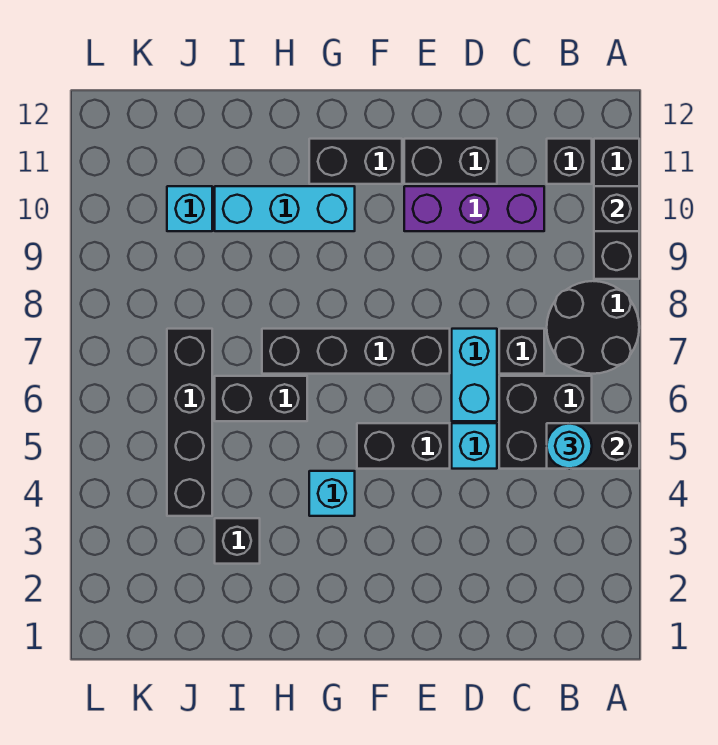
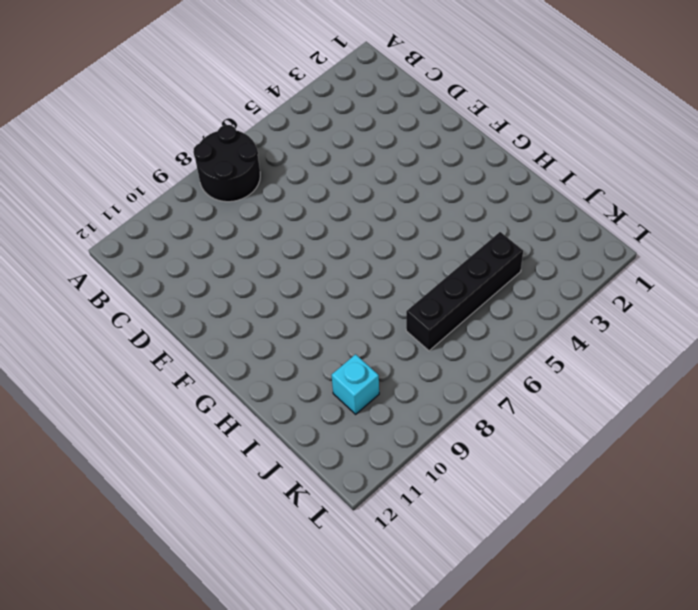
none -> black brick A9:A11 level 1
none -> black brick B5:C6 level 1
none -> black brick B11 level 1

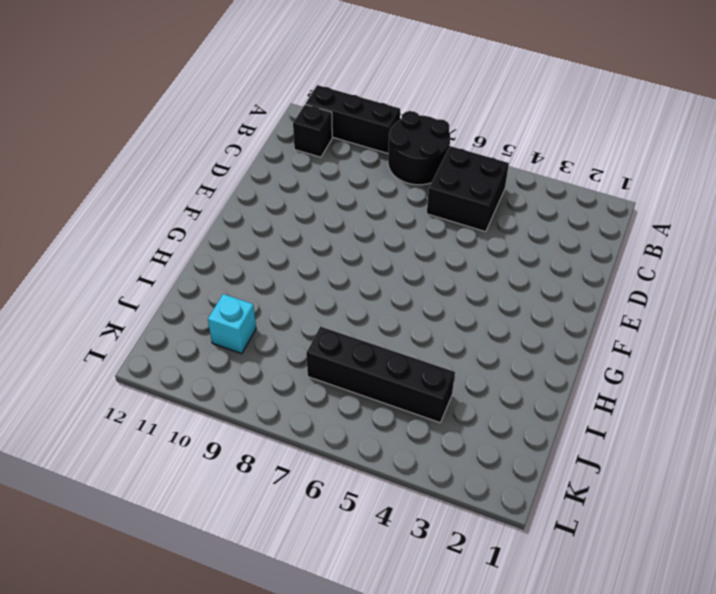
none -> black brick C7 level 1
none -> purple brick C10:E10 level 1
none -> cyan brick D5 level 1

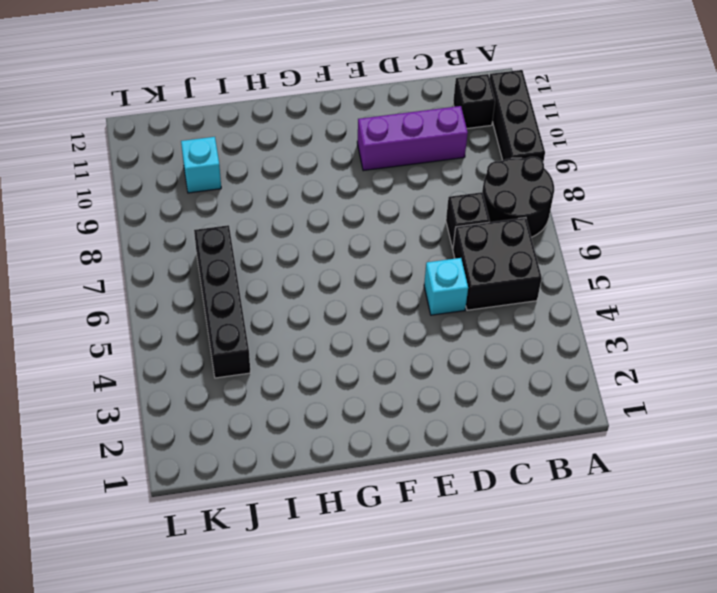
none -> cyan brick D6:D7 level 1
none -> black brick D11:E11 level 1
none -> black brick E5:F5 level 1

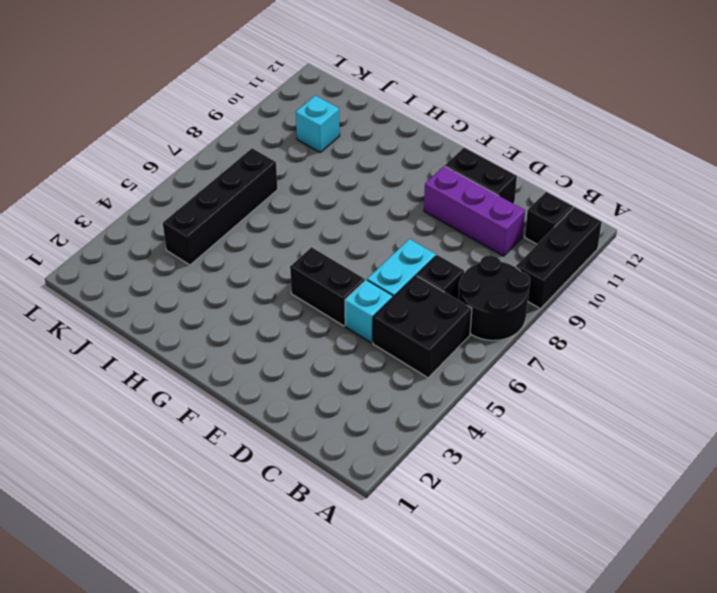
none -> black brick E7:H7 level 1
none -> black brick F11:G11 level 1
none -> cyan brick G4 level 1

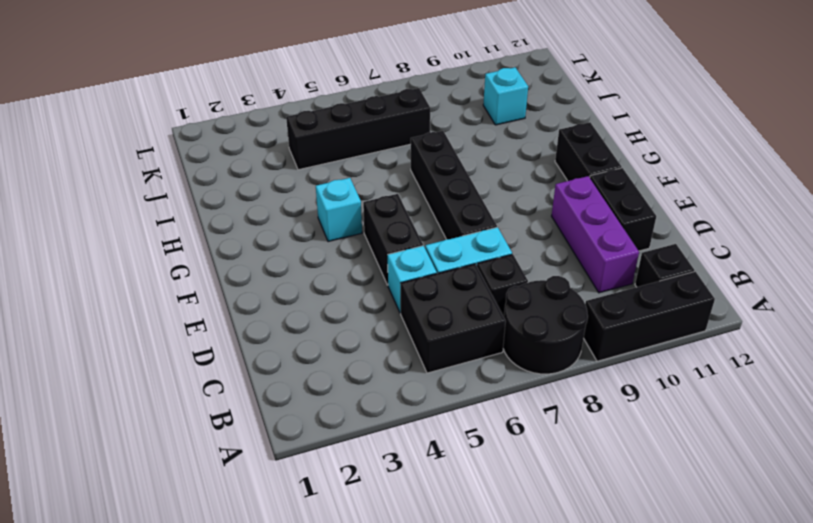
none -> cyan brick G10:I10 level 1
none -> black brick H6:I6 level 1
none -> black brick I3 level 1

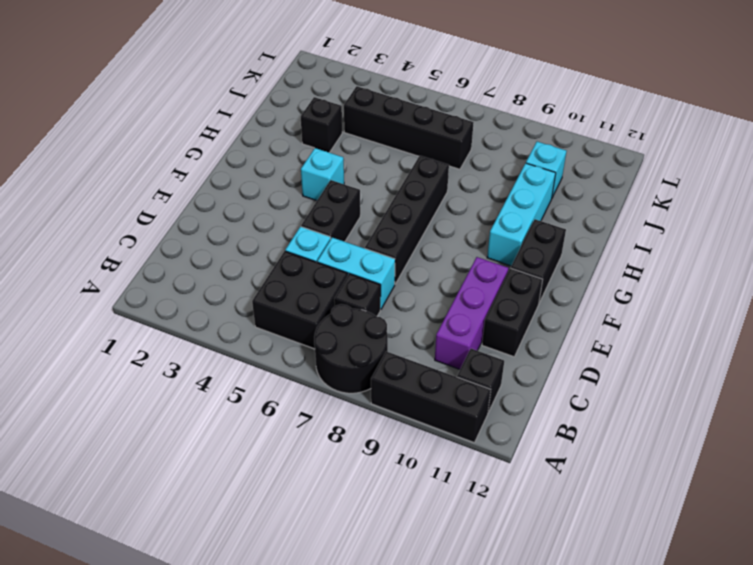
none -> black brick H6:I6 level 1
none -> black brick A5:B5 level 2
none -> black brick A10 level 2

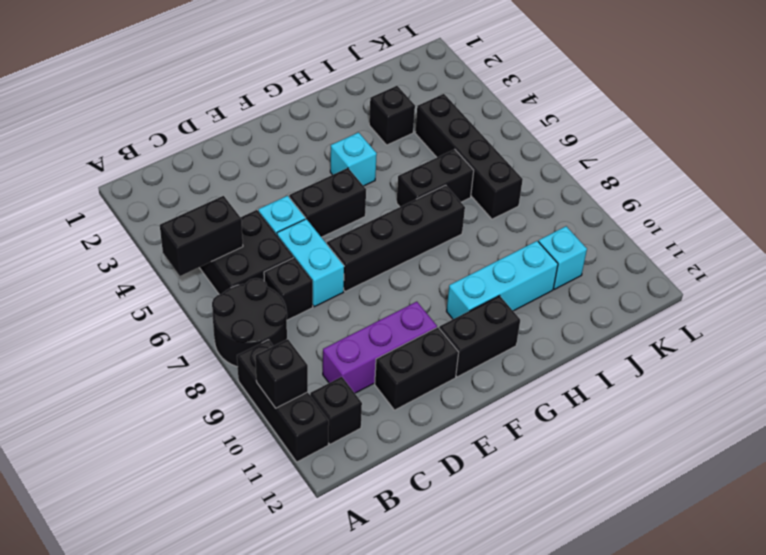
none -> cyan round brick B5 level 3

